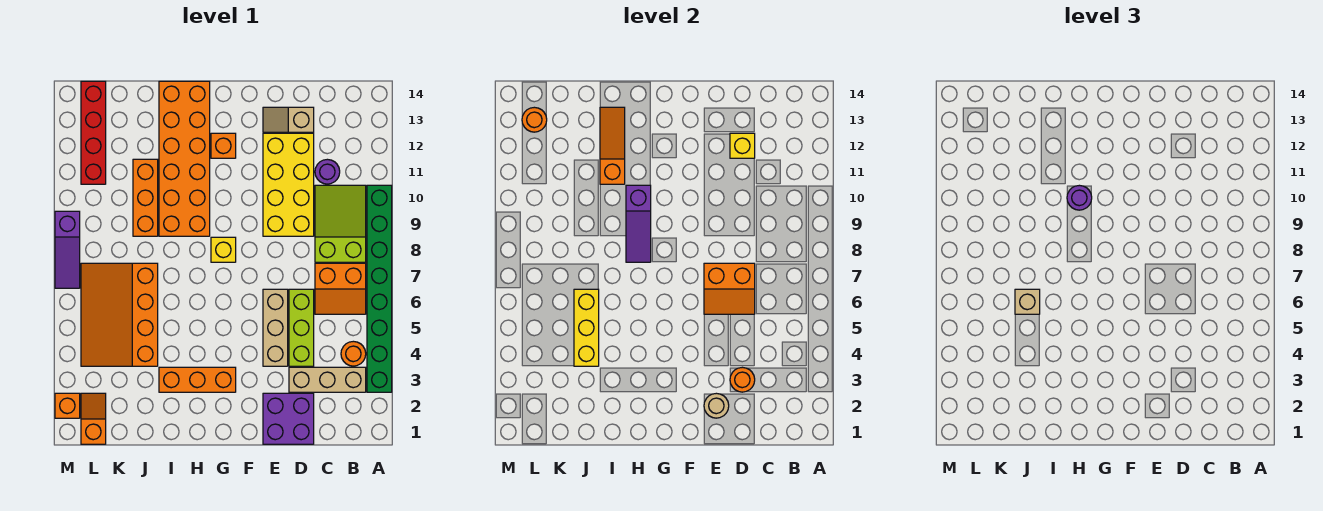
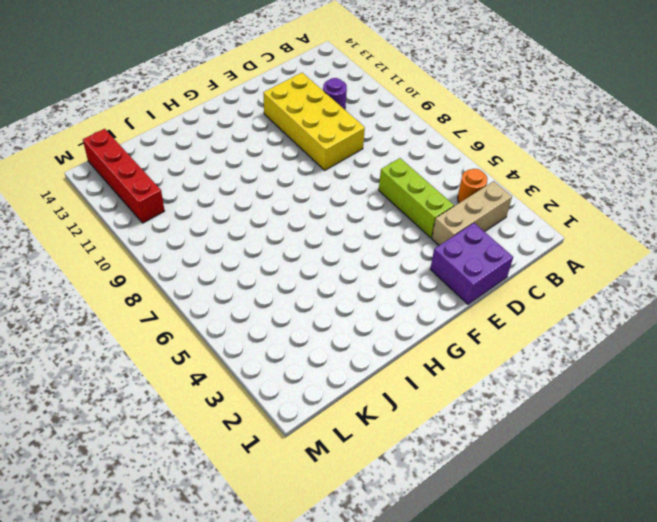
none -> green brick A3:A10 level 1
none -> orange slope B6:C7 level 1 top 7
none -> lime slope B8:C10 level 1 top 8
none -> tan slope D13:E13 level 1 top D

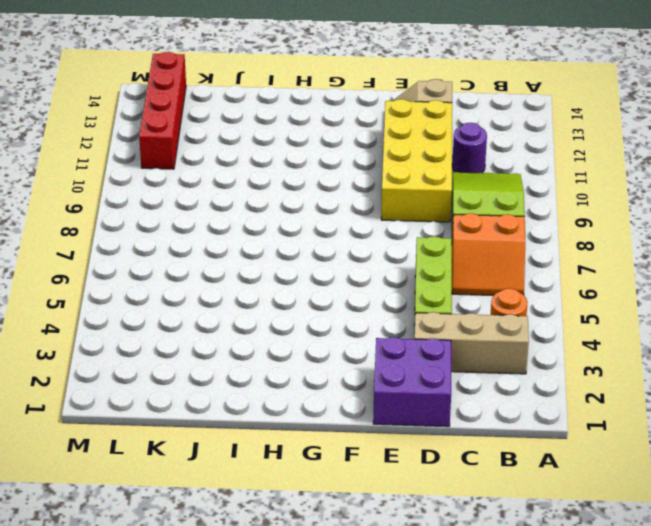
none -> green brick A3:A10 level 1
none -> tan brick E4:E6 level 1
none -> orange brick G3:I3 level 1
none -> yellow brick G8 level 1

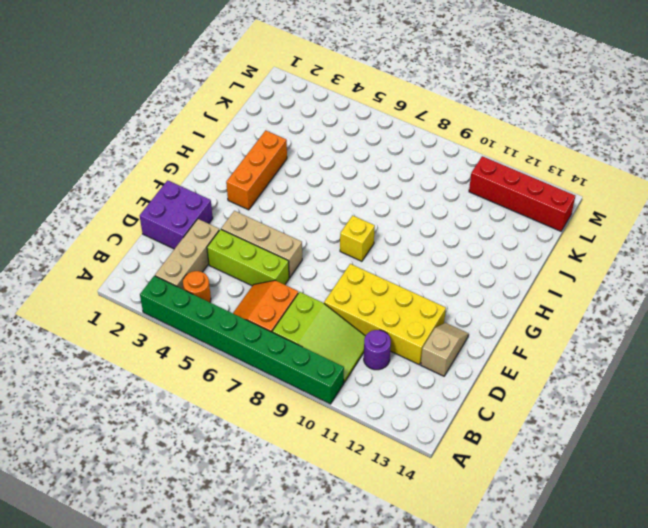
none -> orange brick G12 level 1
none -> orange brick H9:I14 level 1
none -> orange slope J4:L7 level 1 top J
none -> orange brick J9:J11 level 1

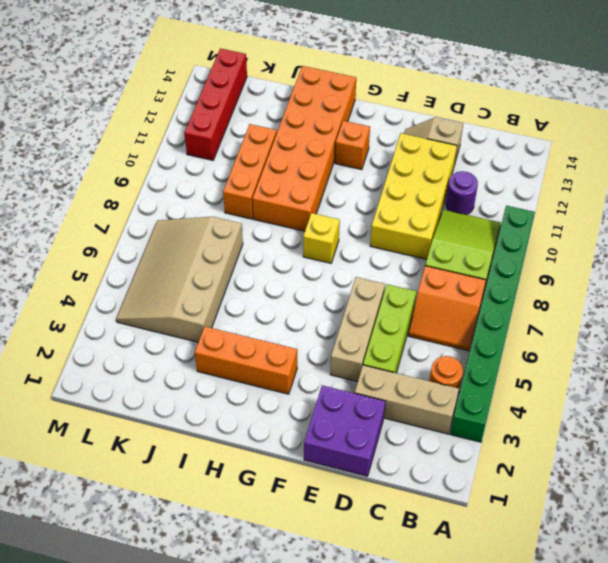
tan slope J4:L7 level 1 top J -> orange slope J4:L7 level 1 top J
none -> orange slope L1:L2 level 1 top 1
none -> orange brick M2 level 1
none -> purple slope M7:M9 level 1 top 9
none -> orange round brick D3 level 2

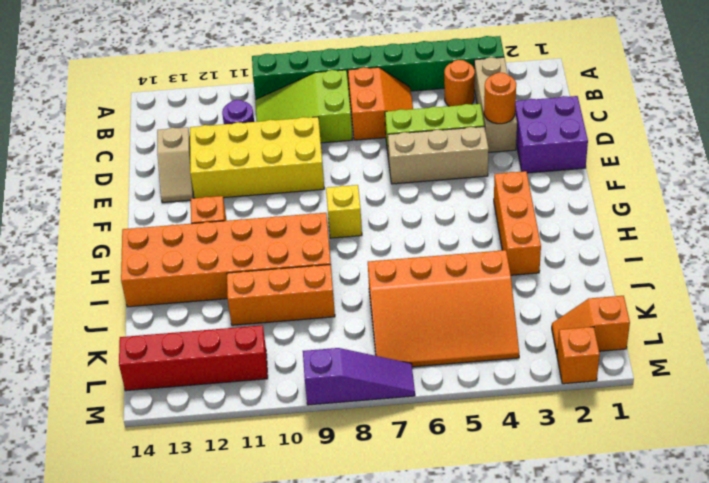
none -> orange slope D6:E7 level 2 top 7
none -> yellow brick D12 level 2
none -> tan round brick E2 level 2
none -> purple slope H8:H10 level 2 top 10

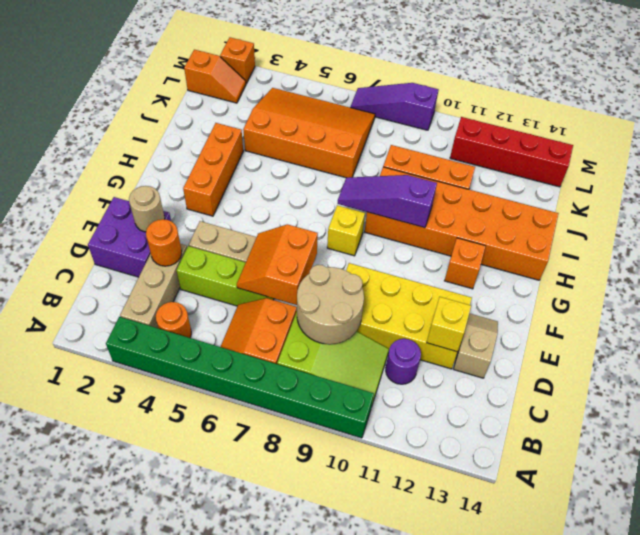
tan round brick C8:D9 level 2 -> none
none -> orange slope I11:I13 level 2 top 11
none -> yellow brick J4:J6 level 2
none -> orange round brick L13 level 2
none -> purple round brick H10 level 3

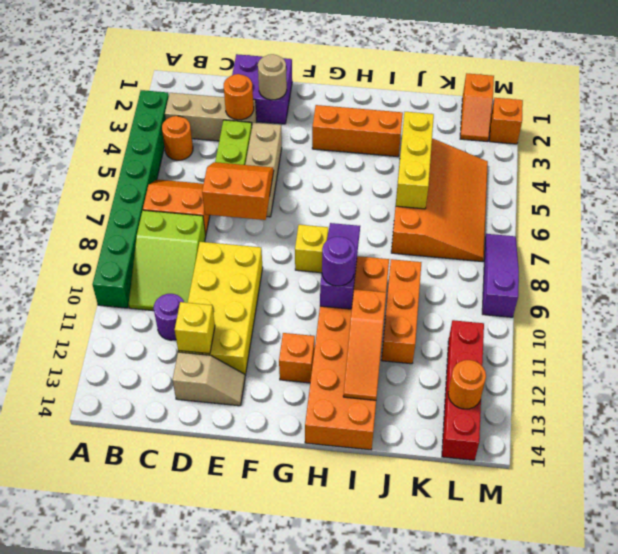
none -> tan brick J6 level 3

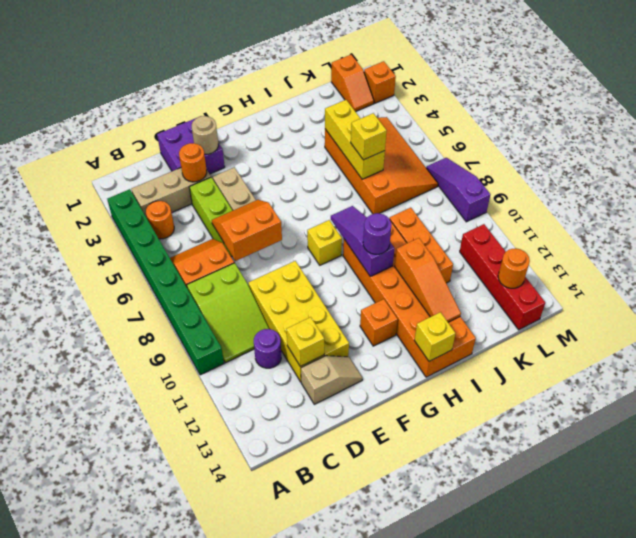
yellow brick H14 level 2 -> none
yellow brick J6 level 3 -> tan brick J6 level 3
none -> orange brick G3:I3 level 1

